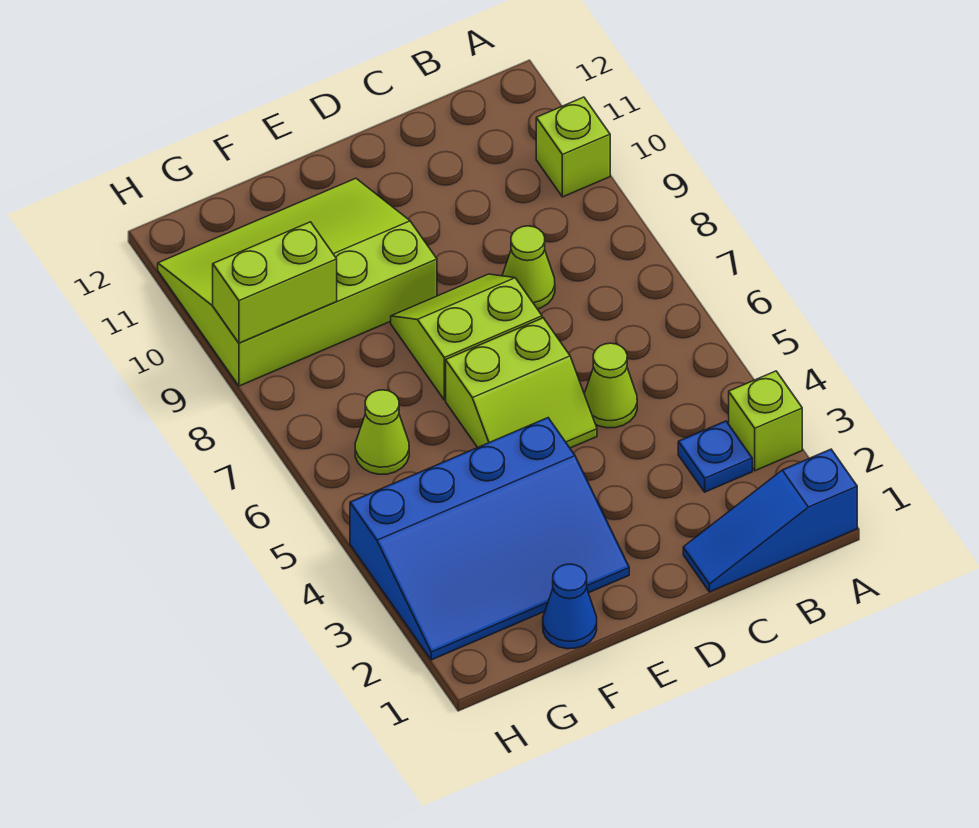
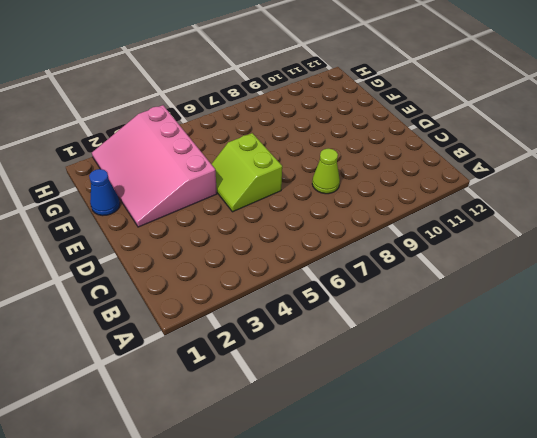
pink slope E2:H4 level 1 top 4 -> blue slope E2:H4 level 1 top 4
none -> blue slope A1:C1 level 1 top A
none -> lime brick A3 level 1
none -> lime brick A10 level 1

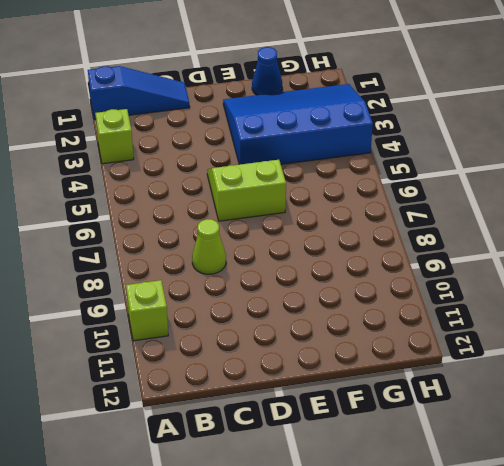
none -> blue plate B3 level 1
none -> lime cone C5 level 1
none -> lime slope D7:E8 level 1 top 7

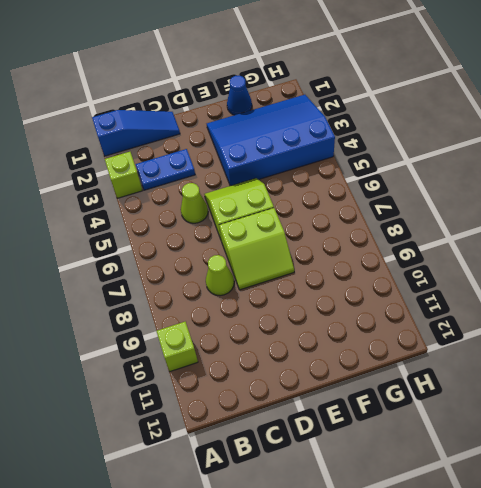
blue plate B3:C3 level 1 -> blue plate B3 level 1
none -> lime slope E9:H11 level 1 top 9
none -> lime cone G6 level 1
none -> lime brick G9:H9 level 2

